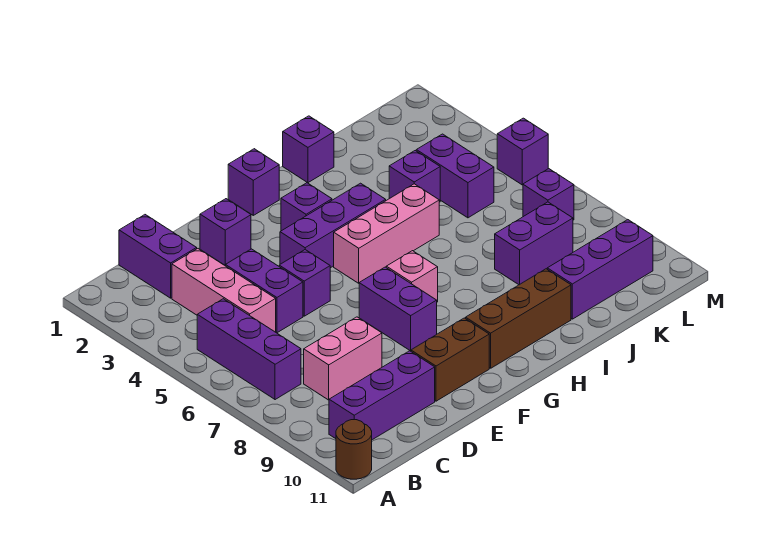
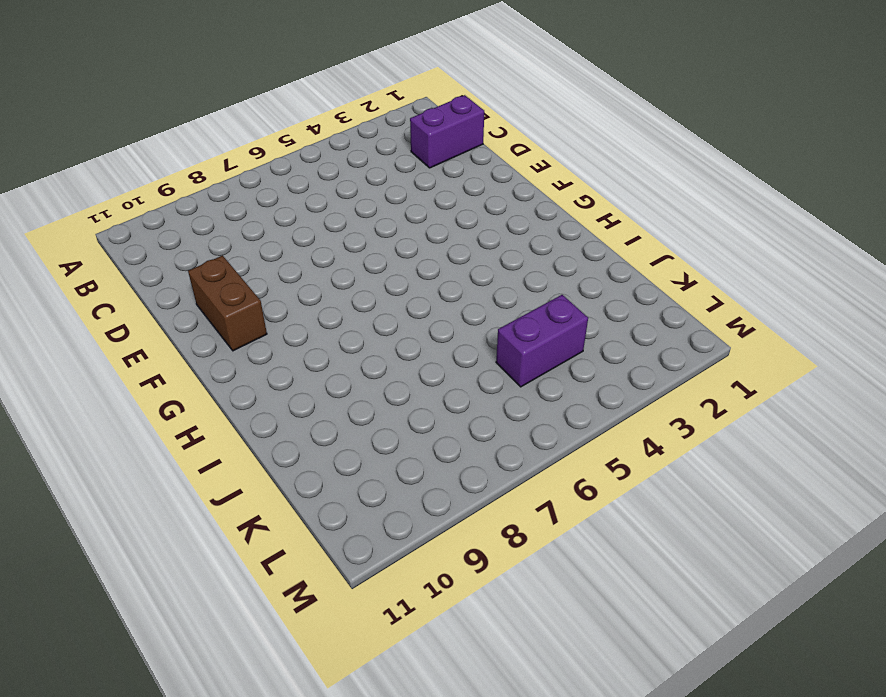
none -> brown round brick A11 level 1
none -> purple brick B5:B7 level 1
none -> purple brick B10:D10 level 1

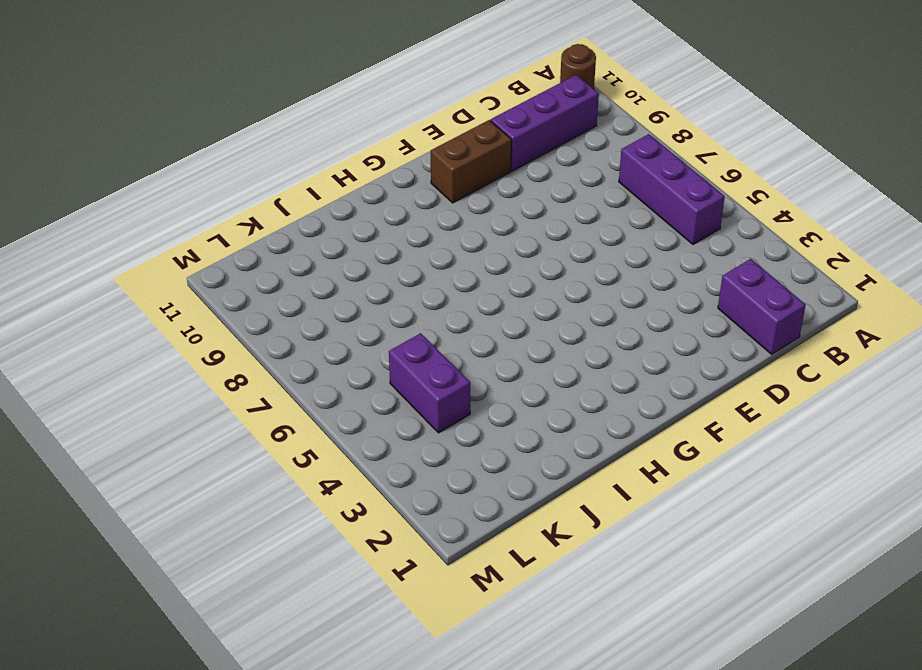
none -> pink brick C3:C5 level 1
none -> pink brick C8:D8 level 1
none -> purple brick D4:D5 level 1

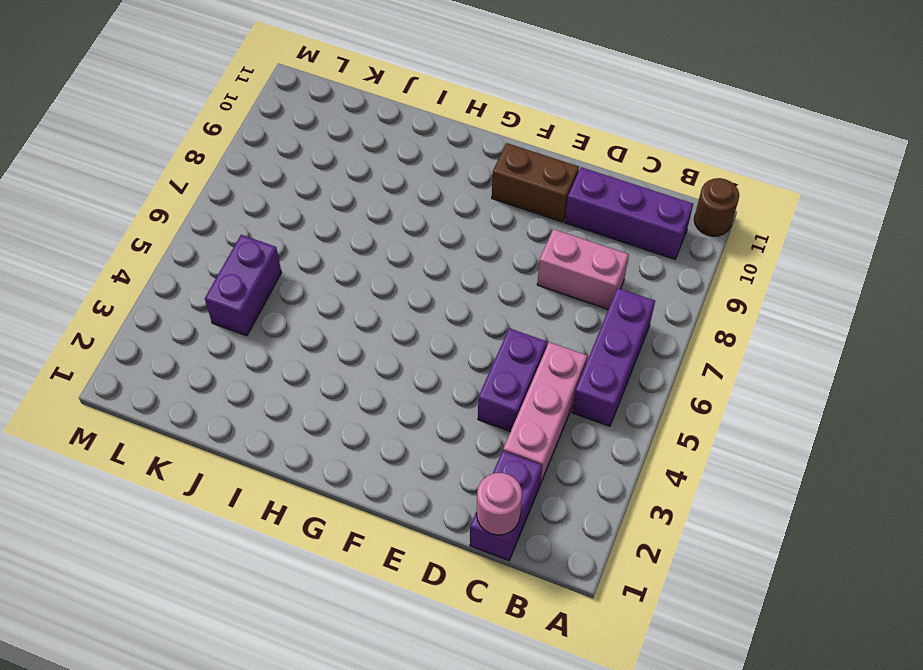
pink round brick C1 level 2 -> none
none -> purple brick E2 level 1
none -> purple brick E5 level 1
none -> purple brick F4:H4 level 1

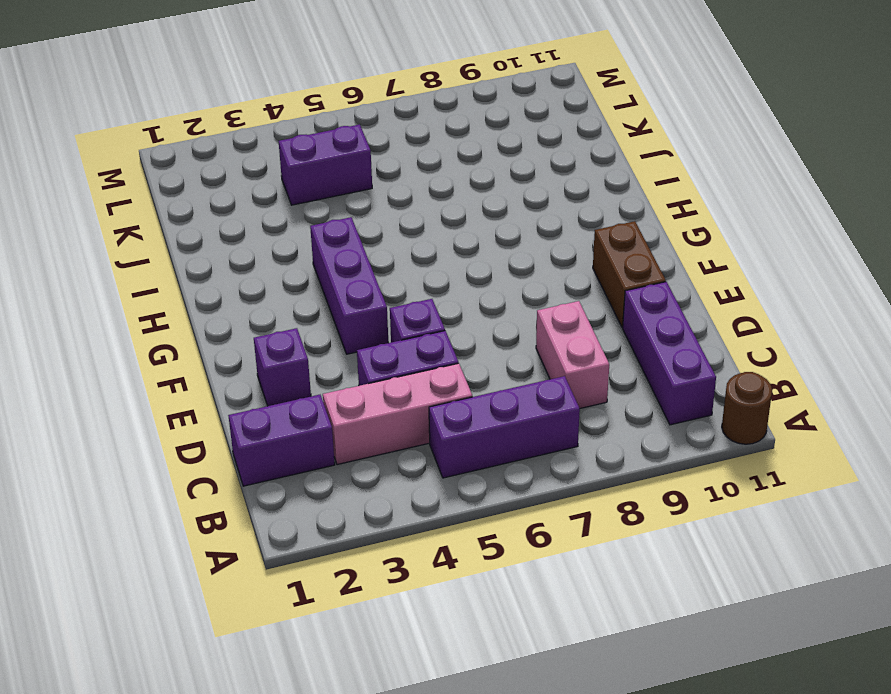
none -> purple brick F7:F8 level 1
none -> purple brick G1 level 1
none -> purple brick G3 level 1

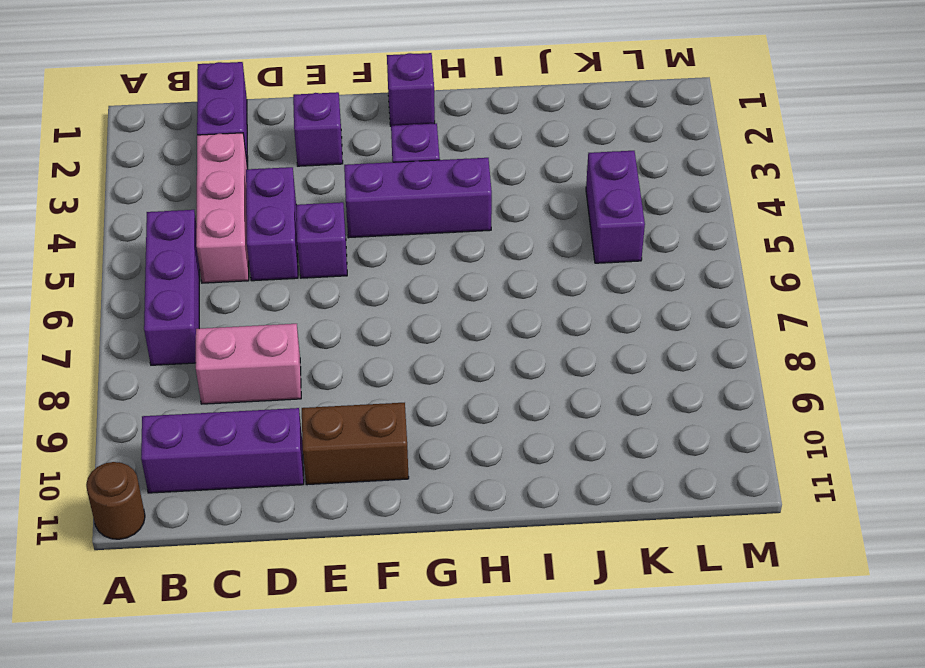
none -> purple brick F7:F8 level 1
none -> pink brick G5:I5 level 1
none -> pink brick G7 level 1

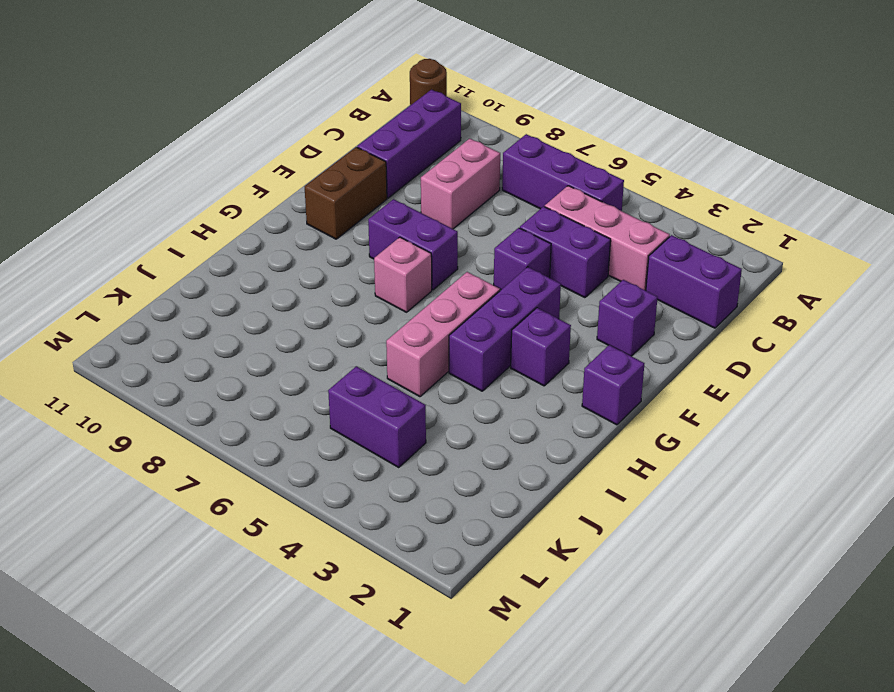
none -> brown brick G10:I10 level 1
none -> purple brick I1 level 1
none -> purple brick J4 level 1

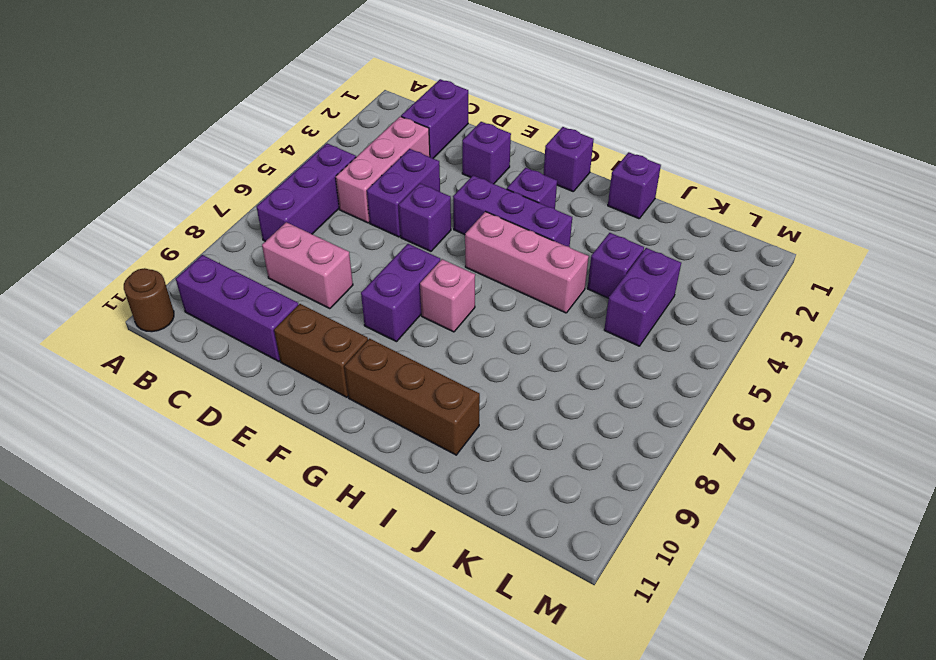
none -> purple brick J8:K8 level 1
none -> purple brick J10:L10 level 1
none -> purple brick L7 level 1

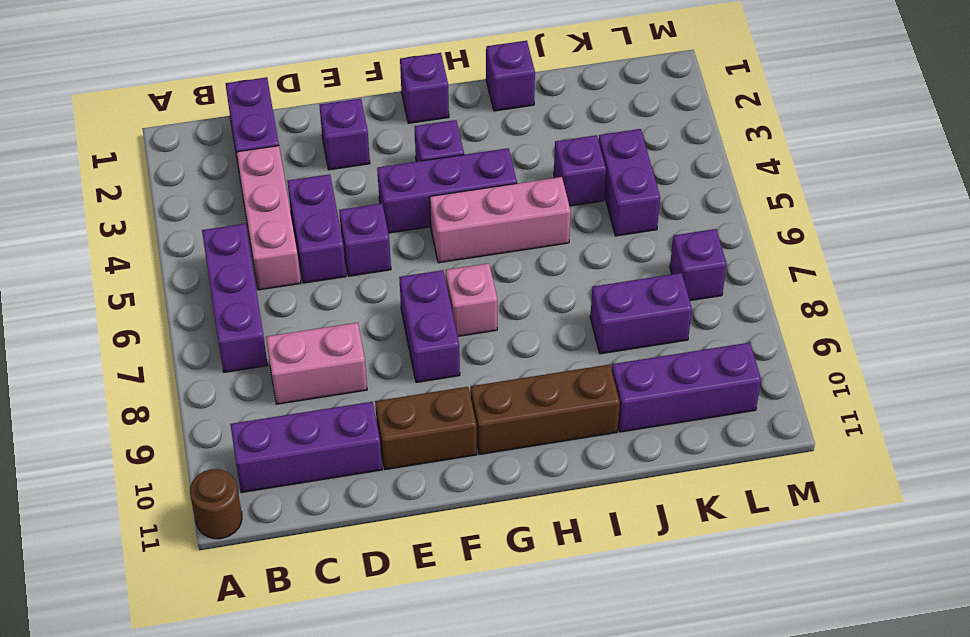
none -> purple brick M5 level 1

